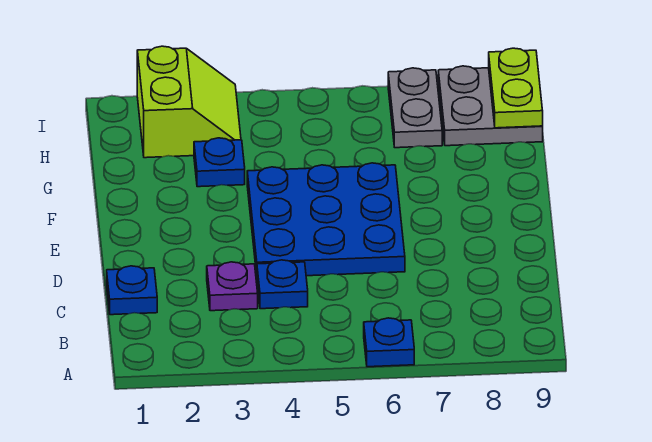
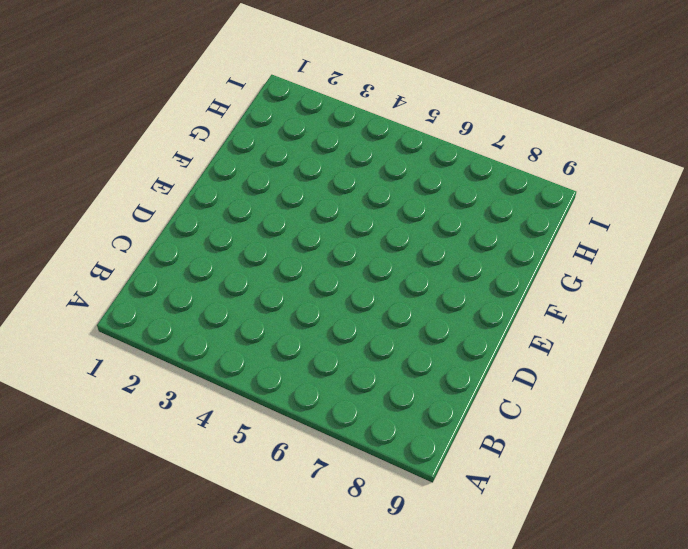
none -> blue plate A6 level 1
none -> blue plate C1 level 1

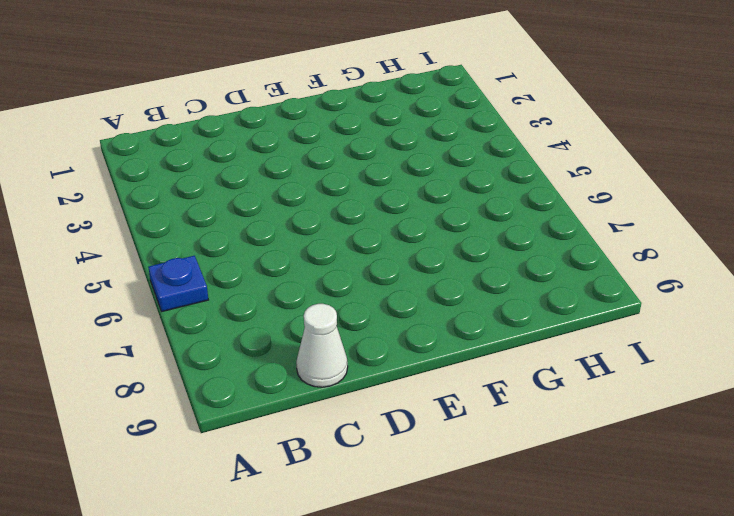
white cone C9 level 1 -> none
none -> blue plate C1 level 1
none -> purple plate C3 level 1

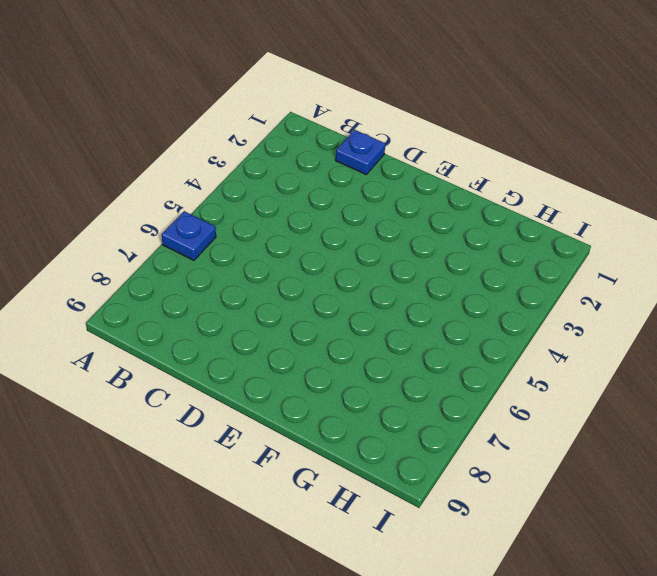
none -> purple plate C3 level 1
none -> blue plate C4 level 1

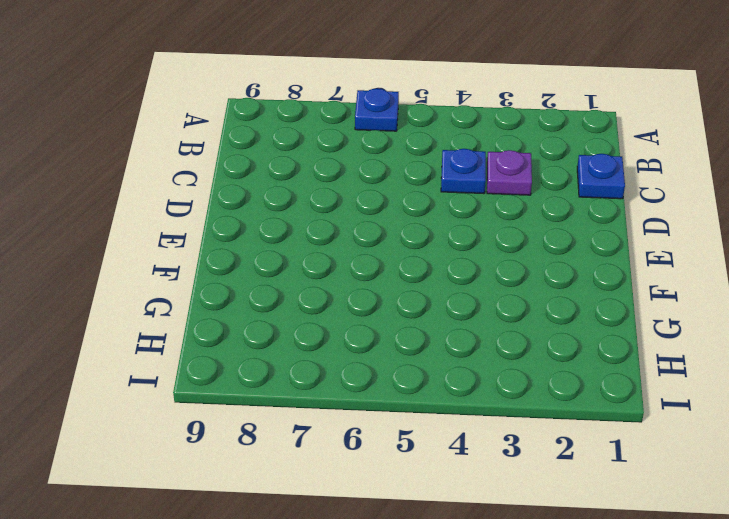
none -> blue plate D4:F6 level 1
none -> blue plate G3 level 1

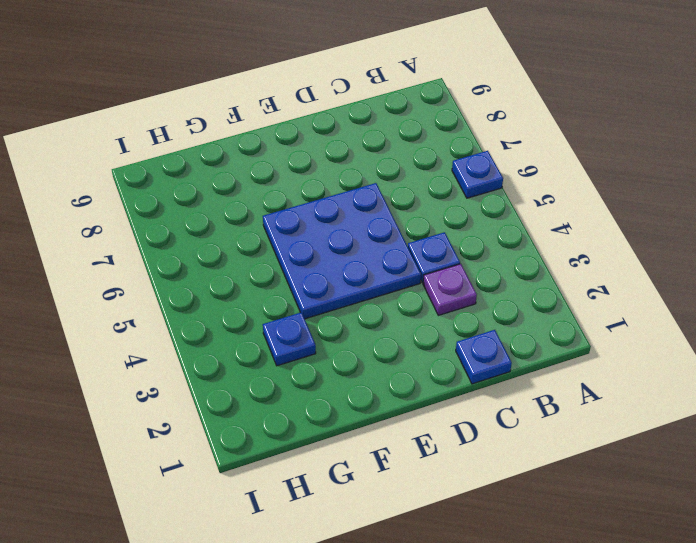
none -> lime slope H2:I3 level 1 top 2
none -> grey plate H7:I7 level 1

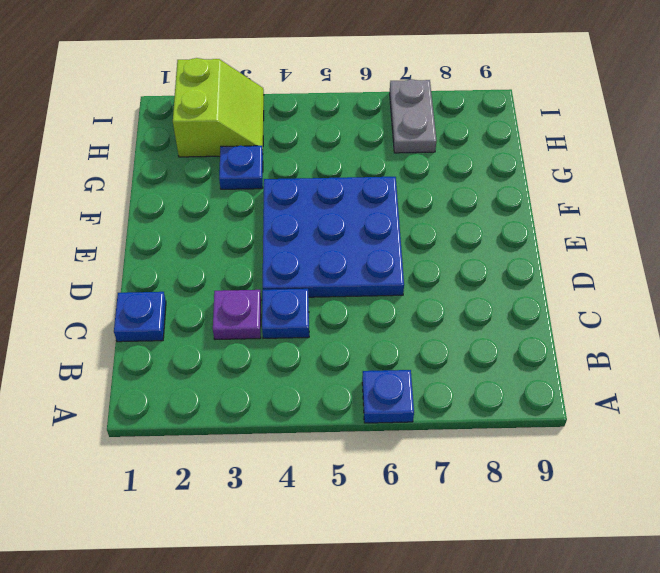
none -> grey plate H8:I9 level 1
none -> lime plate H9:I9 level 2

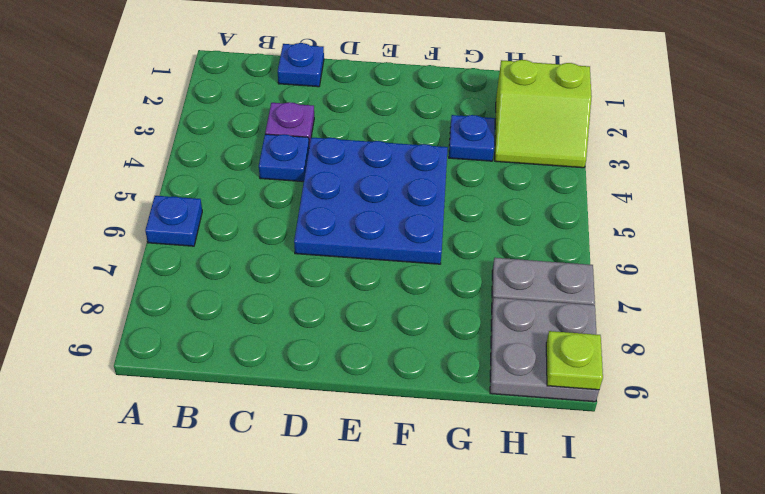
lime plate I9 level 2 -> lime plate H9:I9 level 2

